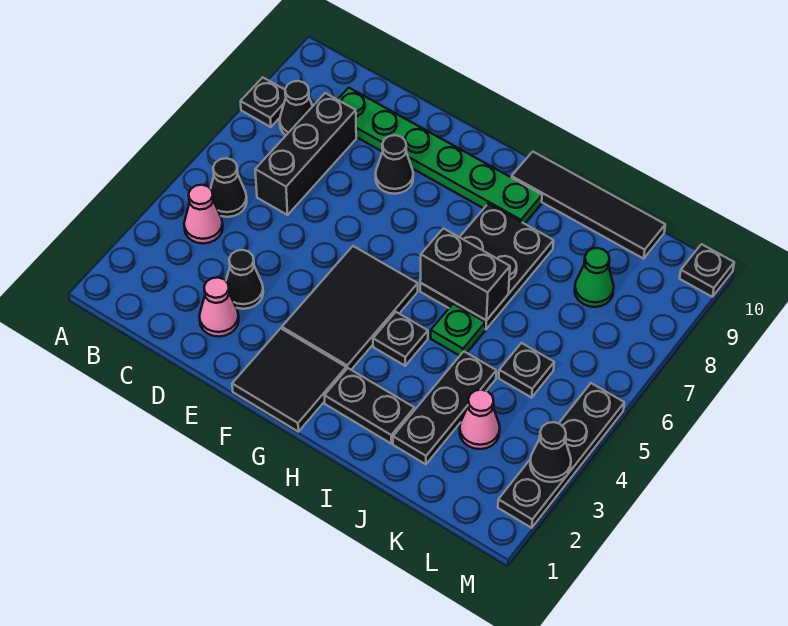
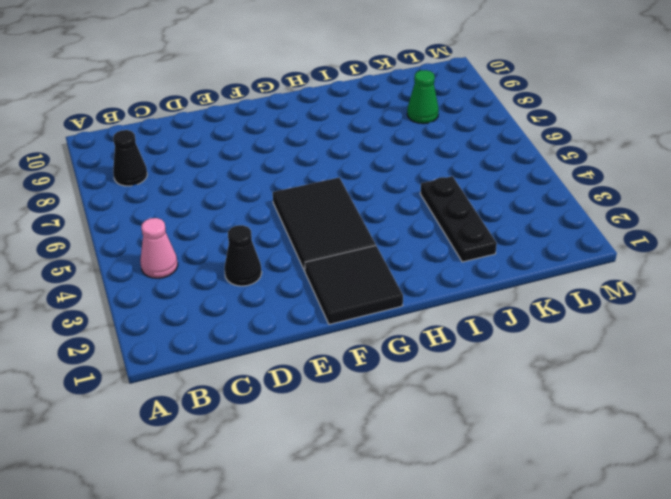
none -> black plate A8 level 1
none -> black cone B5 level 1
none -> black brick C6:C8 level 1

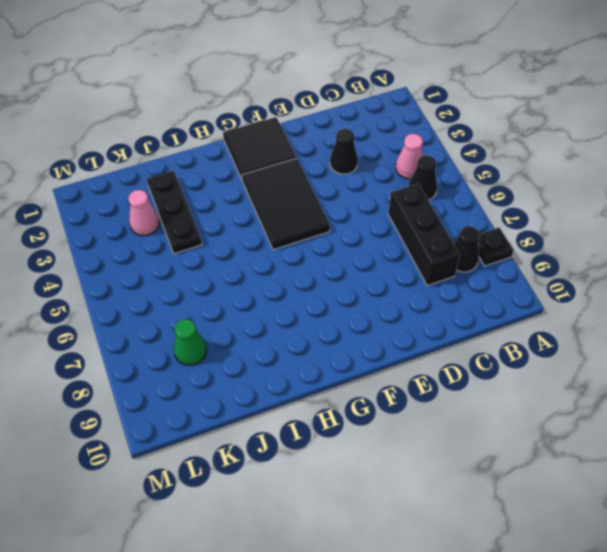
none -> green plate C9:H9 level 1
none -> pink cone D2 level 1
none -> black cone E8 level 1

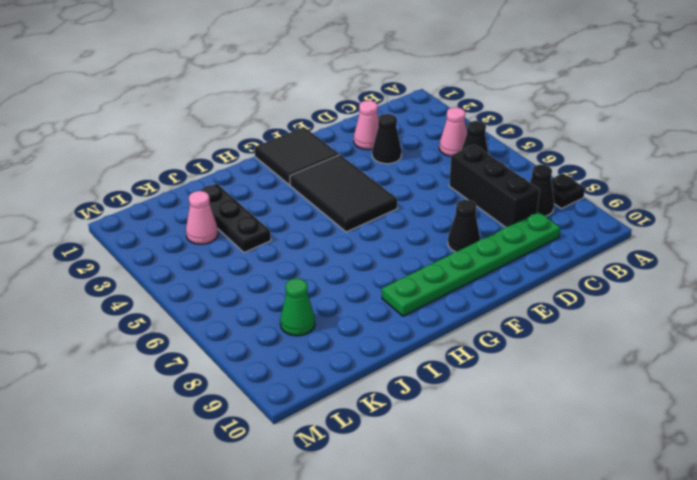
none -> black plate H2:I2 level 1
none -> black plate H4 level 1
none -> black plate H6:I8 level 1

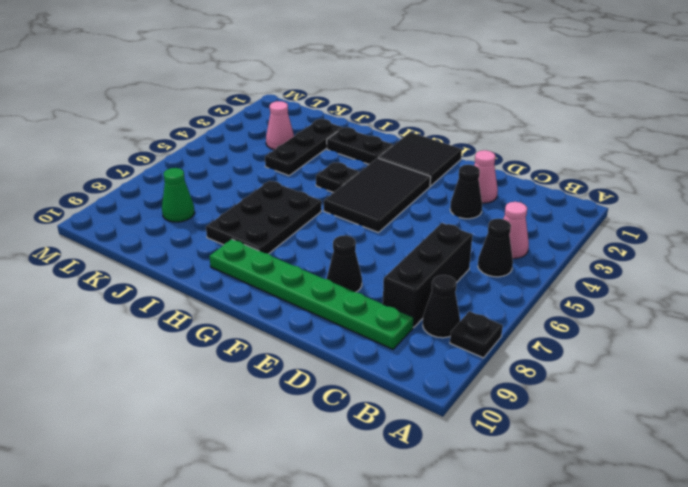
none -> black tile H10:K10 level 1
none -> green plate I5 level 1
none -> black plate K5 level 1

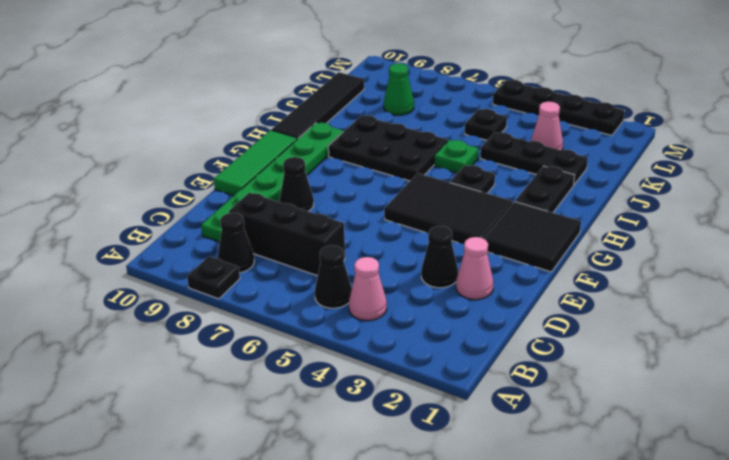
green tile E10:G10 level 1 -> none
none -> black plate M10 level 1
none -> black brick H6:I6 level 2
none -> black cone M3 level 2

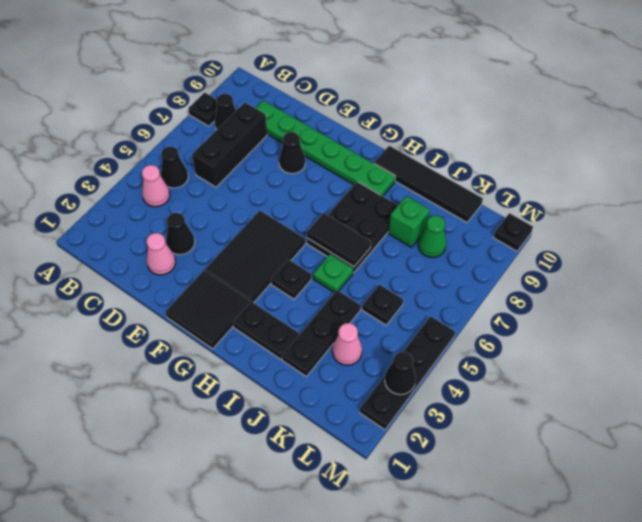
black tile H6:I6 level 2 -> black brick H6:I6 level 2
green brick J8 level 1 -> none

